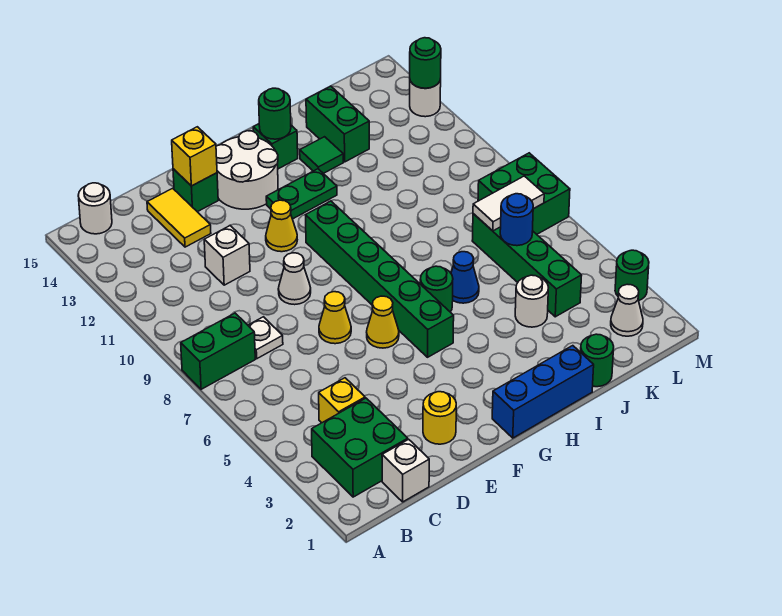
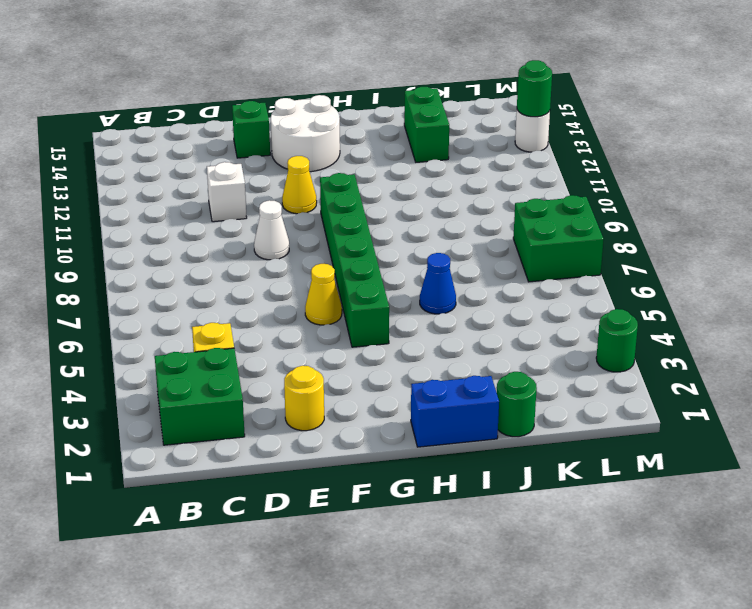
blue brick H1:I1 level 1 -> blue brick G1:I1 level 1
none -> green brick A8:B8 level 1
none -> white round brick B15 level 1
none -> white brick C1 level 1
none -> white plate C8 level 1

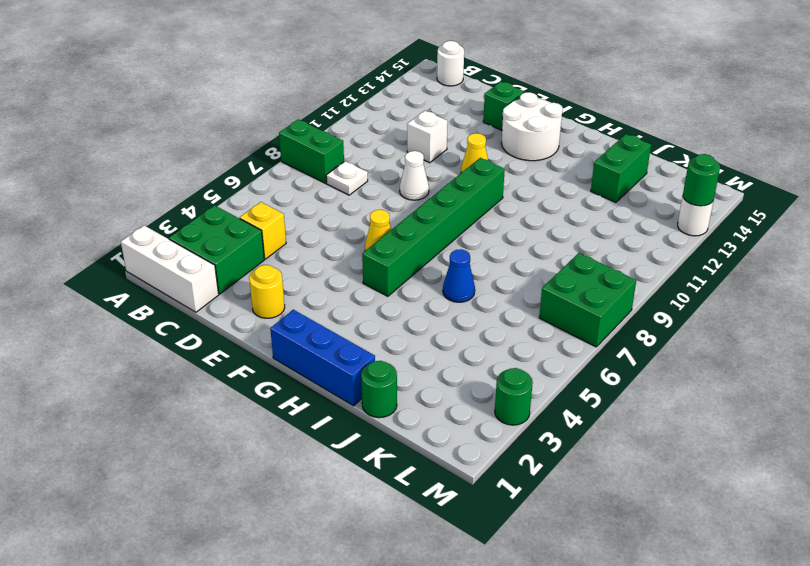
white brick A1:C1 level 1 -> white brick C1 level 1
none -> yellow tile D13:D14 level 1
none -> yellow cone E7 level 1
none -> green plate G12:H12 level 1
none -> green round brick H6 level 1

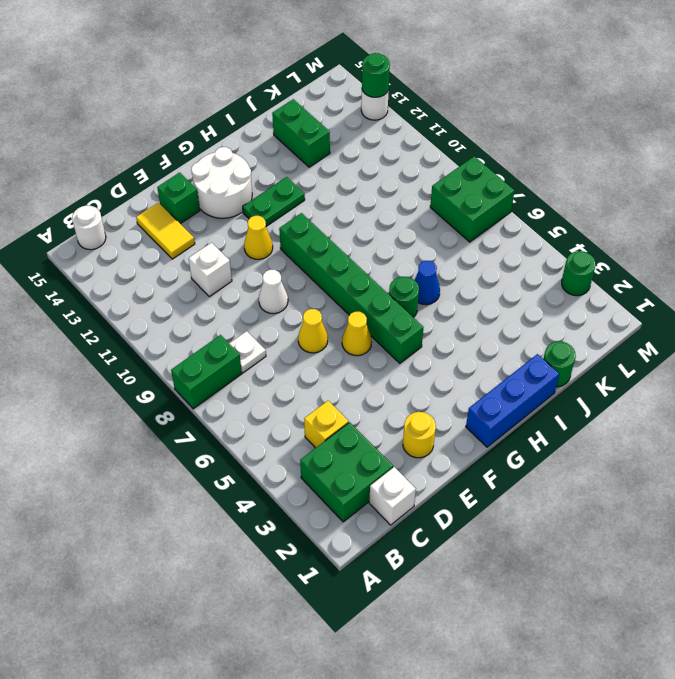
none -> green brick H14 level 1
none -> green tile I13 level 1
none -> white round brick J4 level 1
none -> green brick K4:K7 level 1

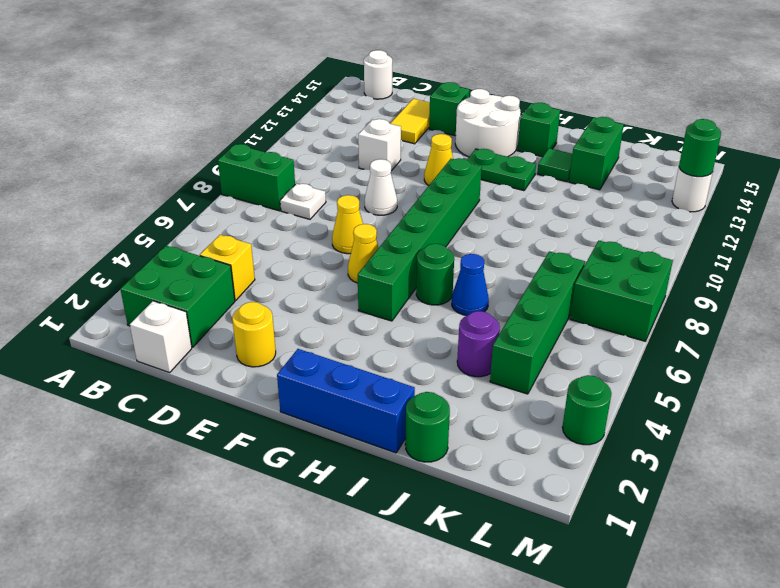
purple round brick J4 level 1 -> white round brick J4 level 1
none -> white cone L2 level 1
none -> yellow brick E14 level 2
none -> green round brick H14 level 2
none -> blue round brick K6 level 2

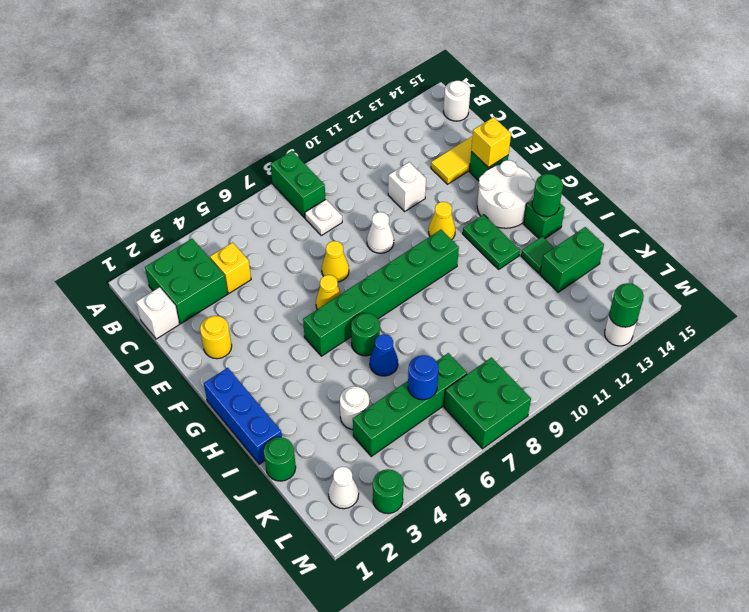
none -> white tile K7:L7 level 2

